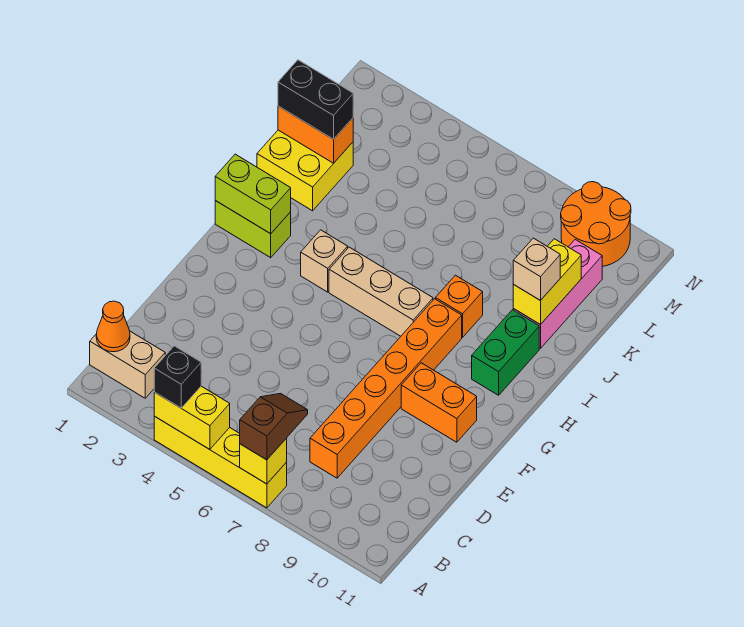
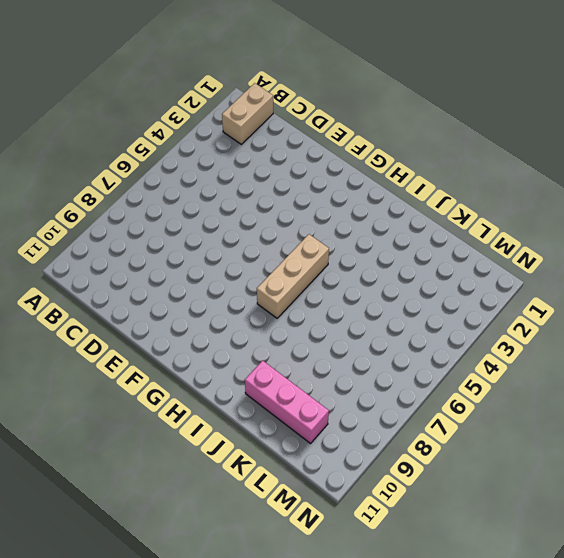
none -> yellow brick A4:A7 level 1
none -> orange brick C8:H8 level 1
none -> orange brick F9:F10 level 1

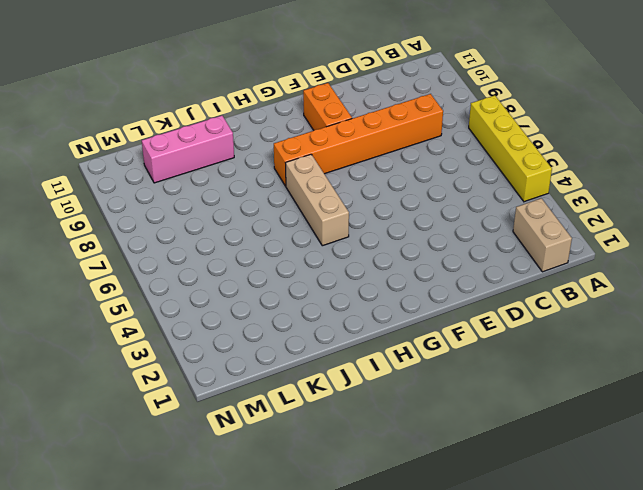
none -> lime brick H1:H2 level 1
none -> tan brick H4 level 1
none -> green brick H10:I10 level 1

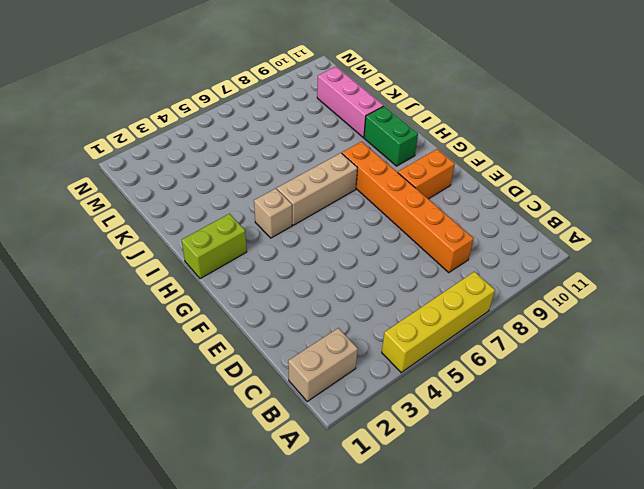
none -> orange brick I8 level 1
none -> yellow brick J1:K2 level 1
none -> orange round brick M9:N10 level 1

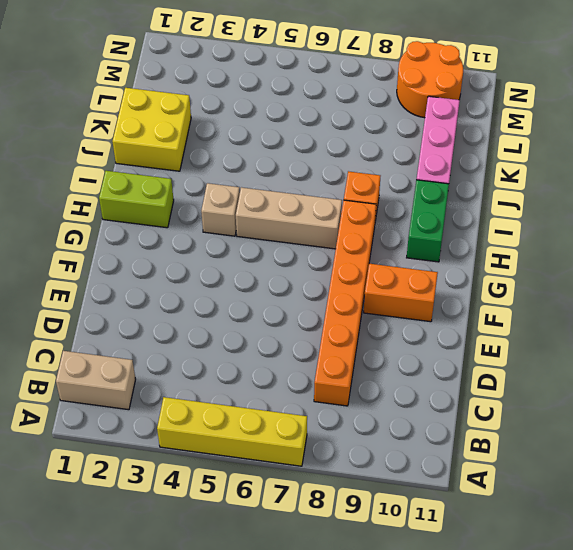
none -> yellow brick A4:A5 level 2
none -> yellow brick A7 level 2
none -> orange cone B1 level 2

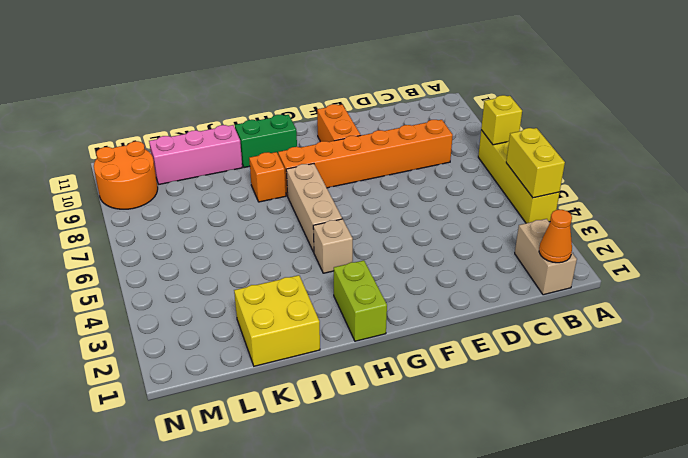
none -> lime brick H1:H2 level 2
none -> yellow brick J10:K10 level 2
none -> orange brick K1:K2 level 2

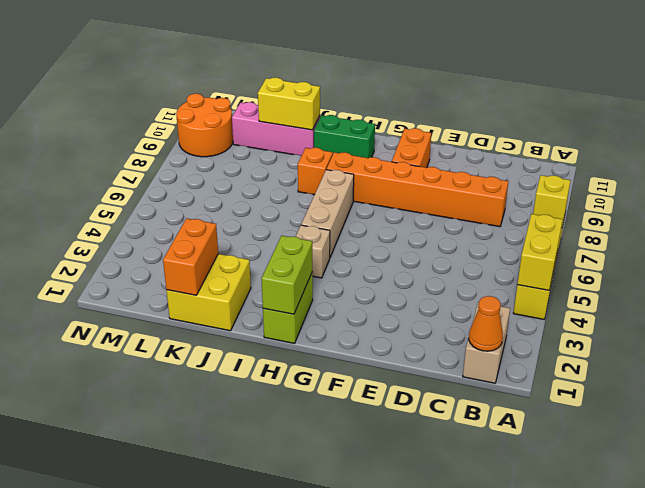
none -> black brick A4 level 3
none -> brown slope A7:B7 level 3 top A
none -> tan brick J10 level 3

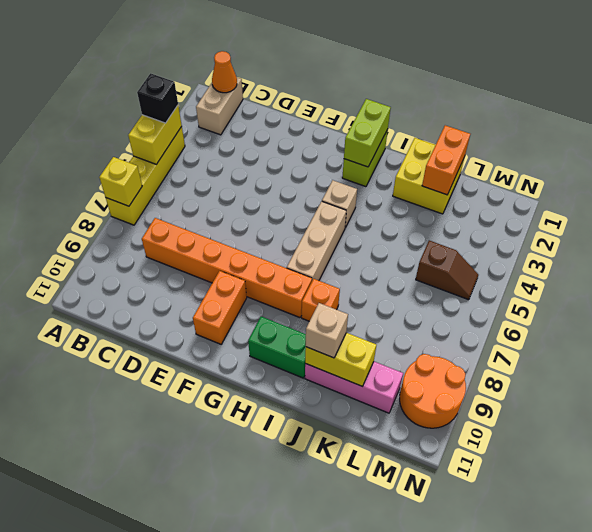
brown slope L5:M5 level 1 top L -> brown slope A7:B7 level 3 top A
none -> black brick K1:K2 level 3

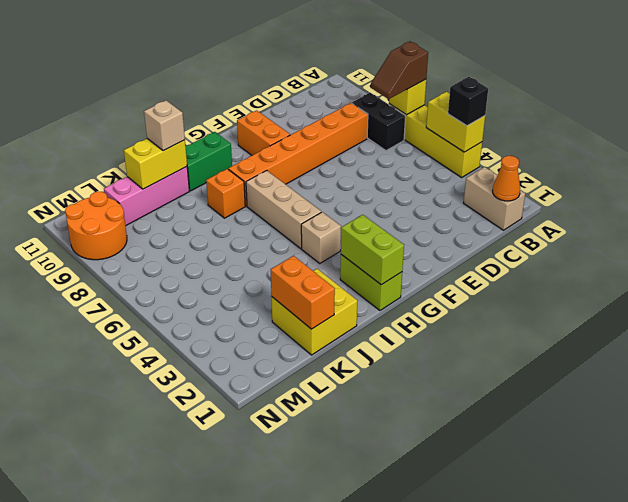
black brick B7:B8 level 1 -> black brick K1:K2 level 3

